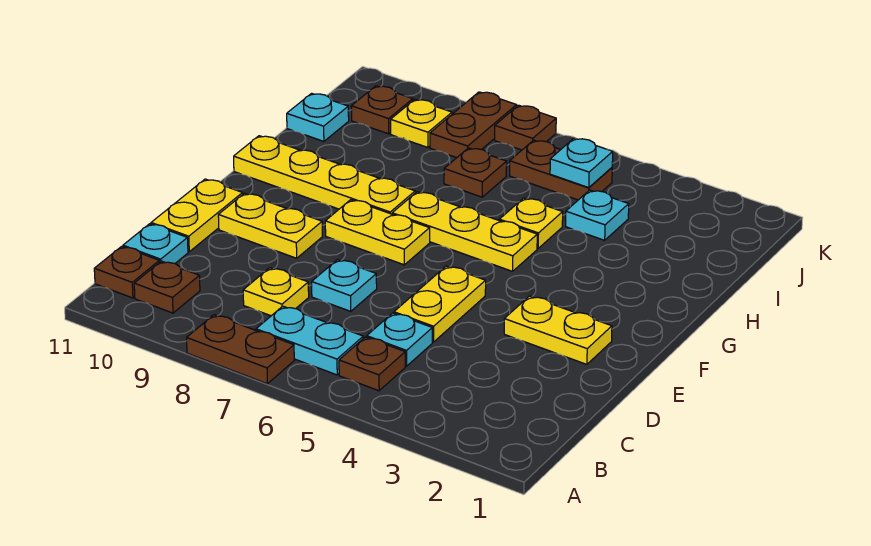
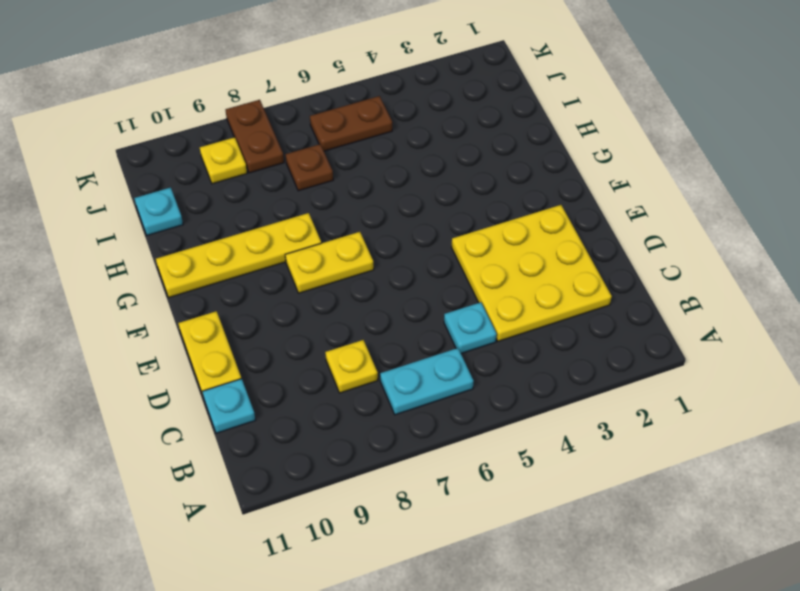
yellow plate C2:E4 level 1 -> yellow plate E2:E3 level 1
none -> brown plate A7:A8 level 1
none -> brown plate B5 level 1
none -> brown plate B10 level 1

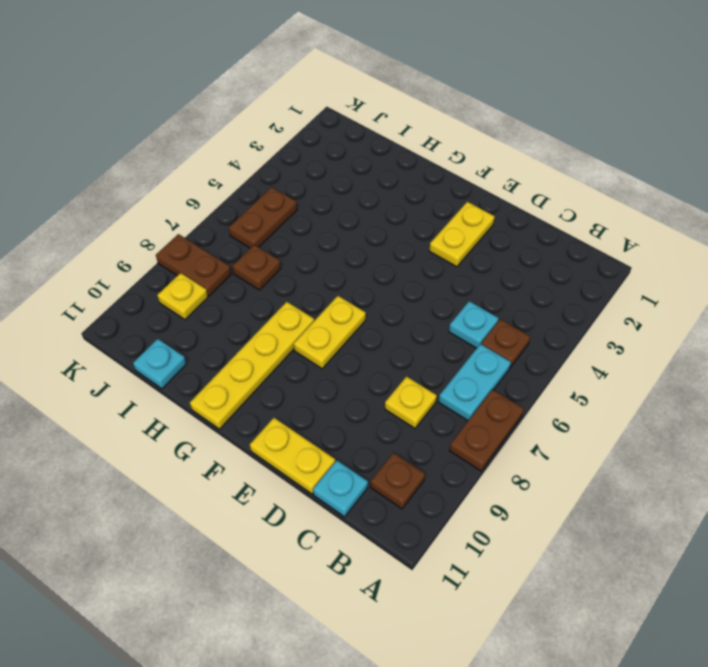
none -> brown plate B11 level 1
none -> yellow plate D5:E5 level 1
none -> cyan plate D7 level 1

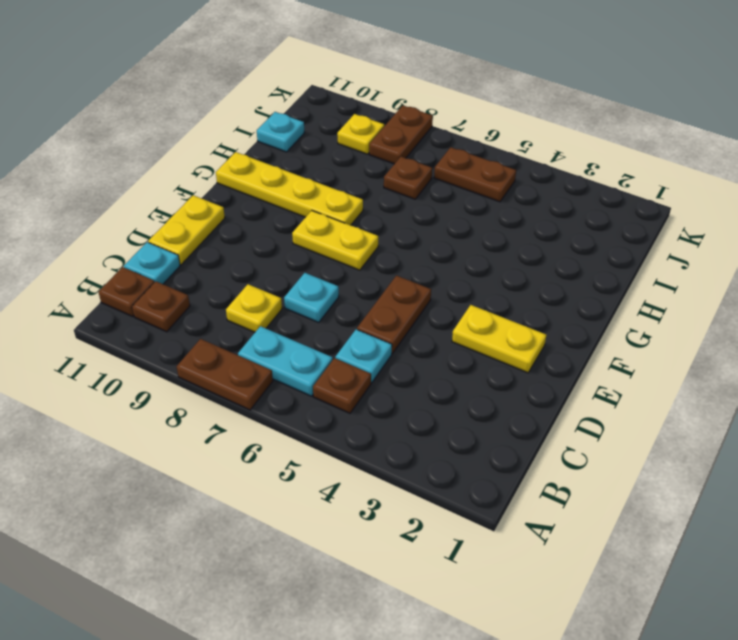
brown plate D5:E5 level 1 -> yellow plate D5:E5 level 1
none -> yellow plate E9:E10 level 1
none -> yellow plate G5:G7 level 1
none -> yellow plate H5 level 1

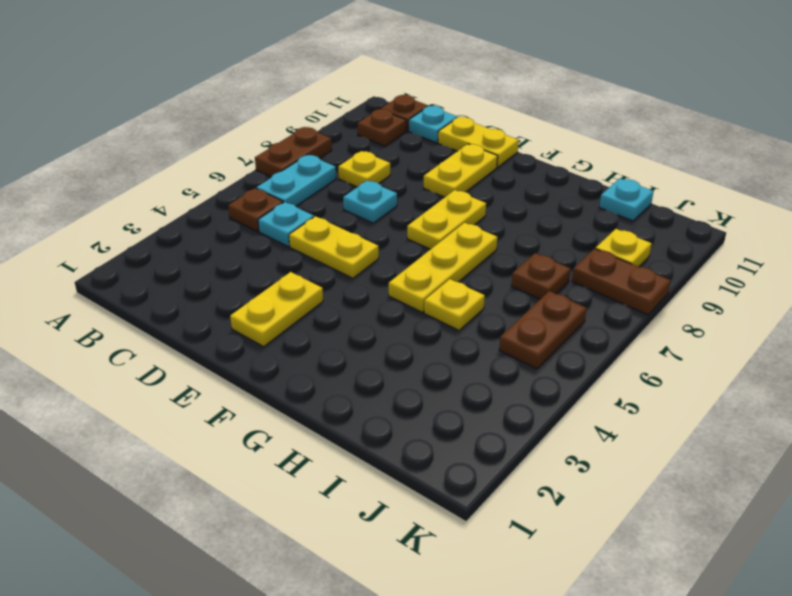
none -> yellow plate G8:G11 level 1
none -> cyan plate I4 level 1
none -> brown plate J10 level 1

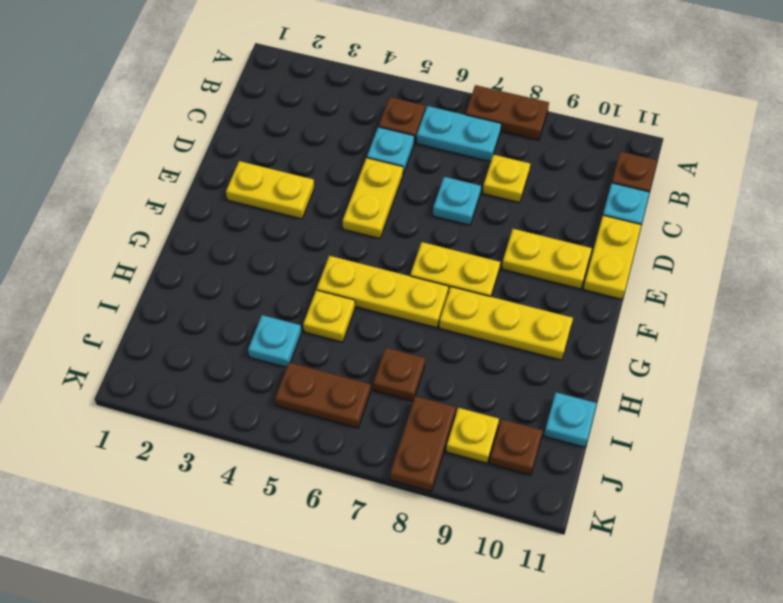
yellow plate G8:G10 level 1 -> yellow plate G8:G11 level 1
none -> brown plate B10 level 1
none -> brown plate K7 level 1
none -> cyan plate J5 level 2

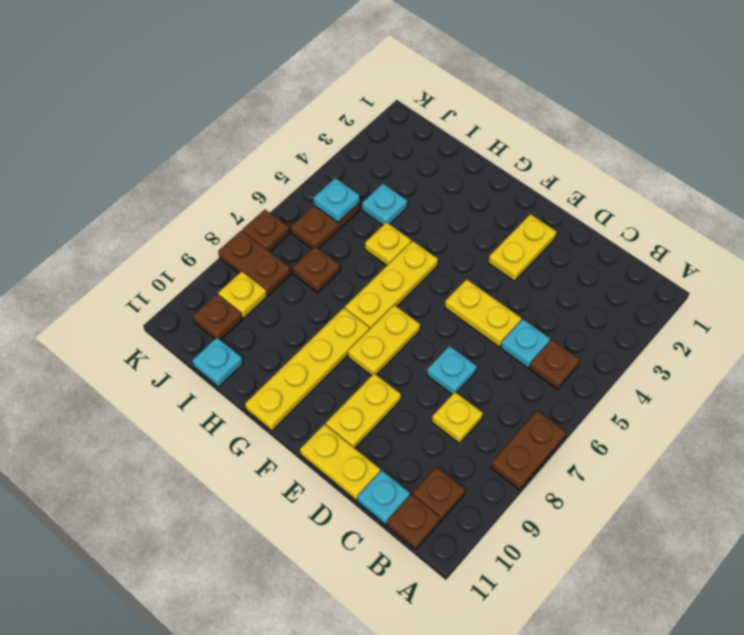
none -> cyan plate B6:B7 level 1

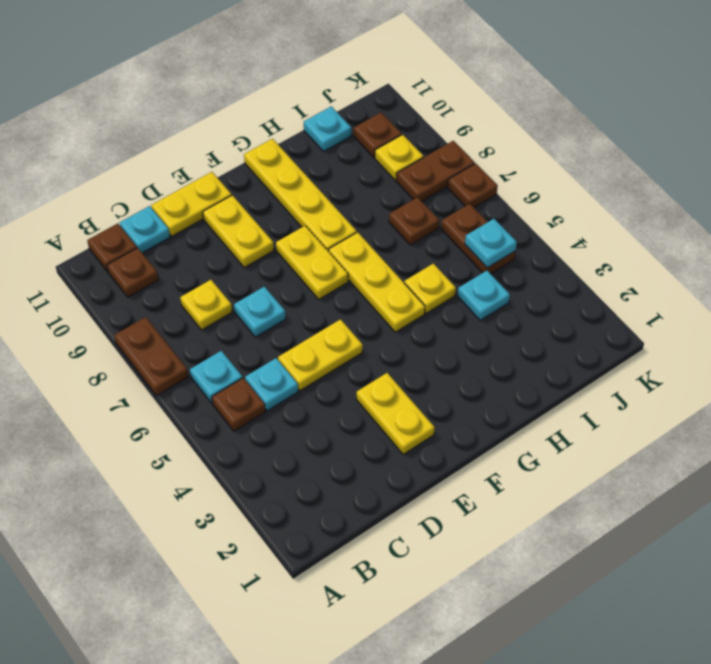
cyan plate B6 level 1 -> cyan plate B6:B7 level 1

